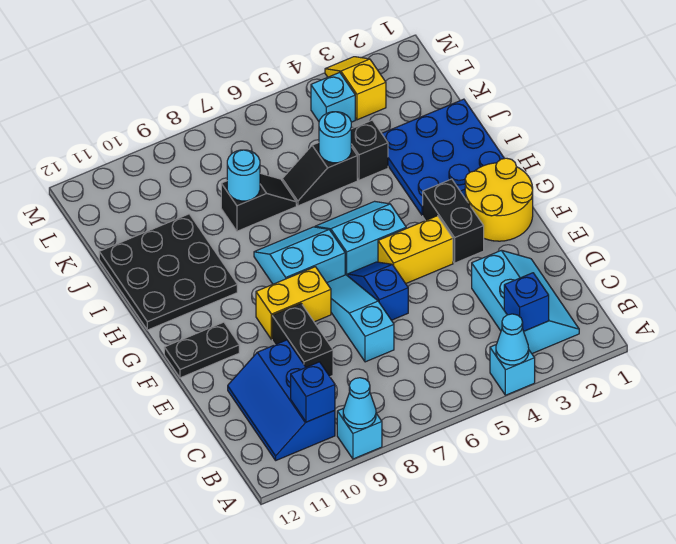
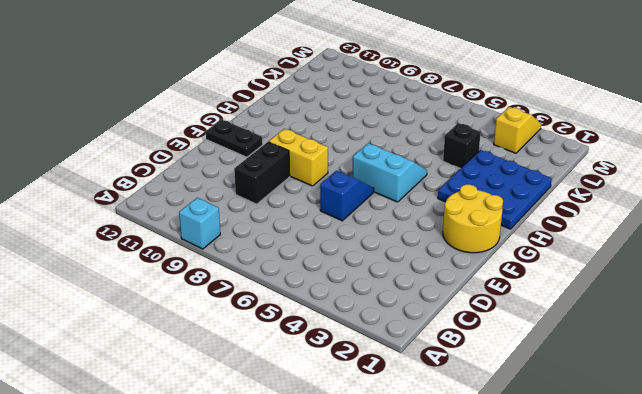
none -> cyan brick A4 level 1
none -> cyan slope B2:D3 level 1 top 3
none -> blue slope B10:D11 level 1 top 10

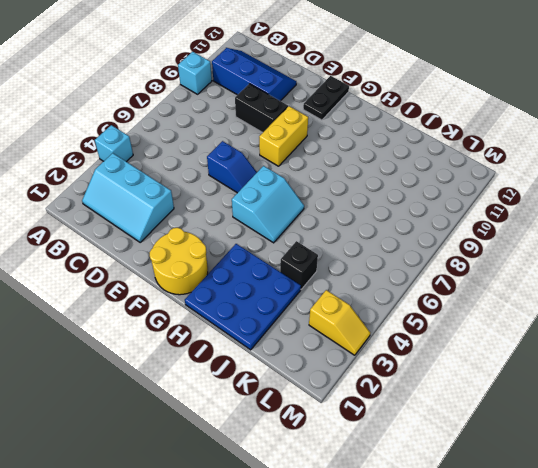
none -> cyan slope D7:F7 level 1 top D
none -> black brick F3:G3 level 1
none -> yellow brick F4:F5 level 1

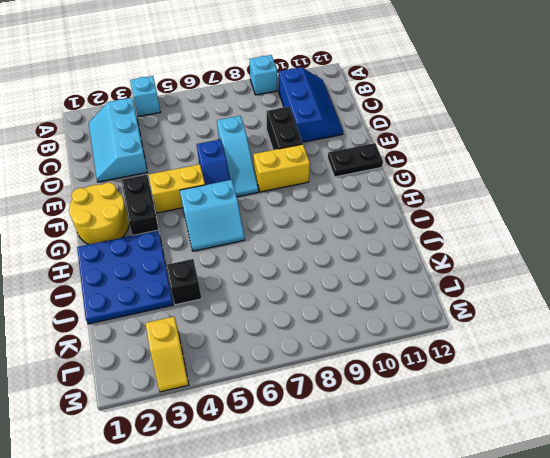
none -> cyan slope G7:H8 level 1 top G
none -> black plate H10:J12 level 1
none -> black slope J5:J6 level 1 top 5

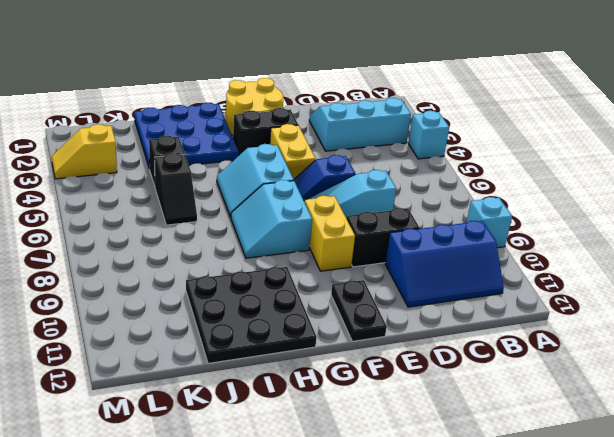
none -> black slope J7:J8 level 1 top 8
none -> cyan brick L4 level 1
none -> cyan cone A4 level 2

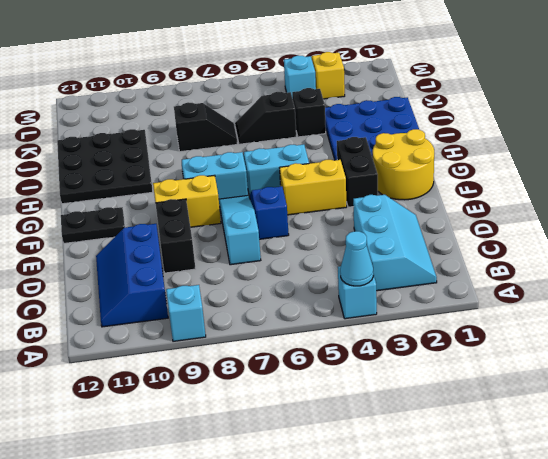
none -> cyan cone A9 level 2
none -> blue brick B3 level 2
none -> blue brick B10 level 2

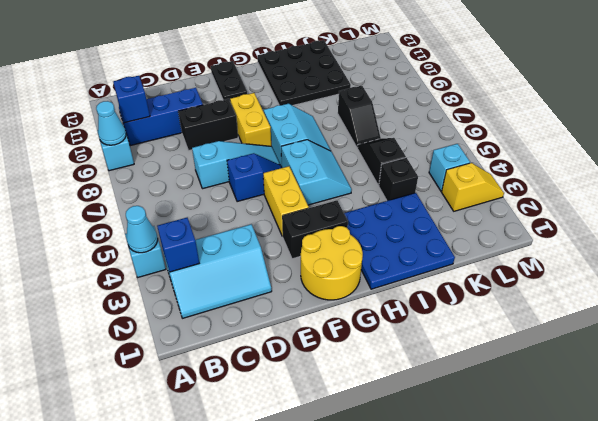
none -> cyan round brick J5 level 2
none -> cyan round brick J8 level 2

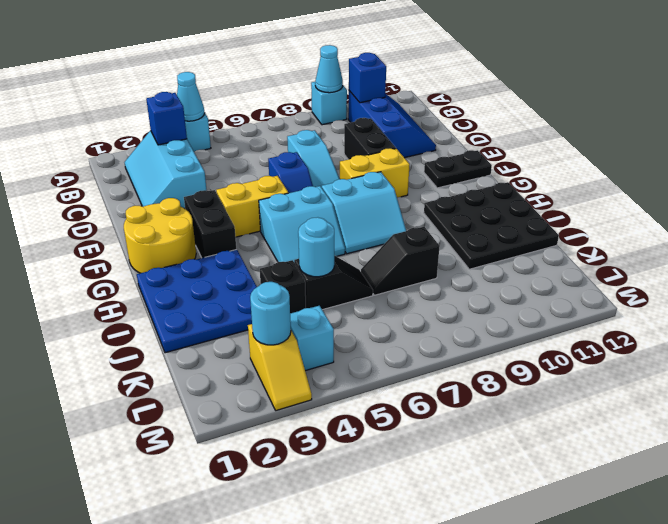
cyan round brick L3 level 2 -> cyan round brick J8 level 2

